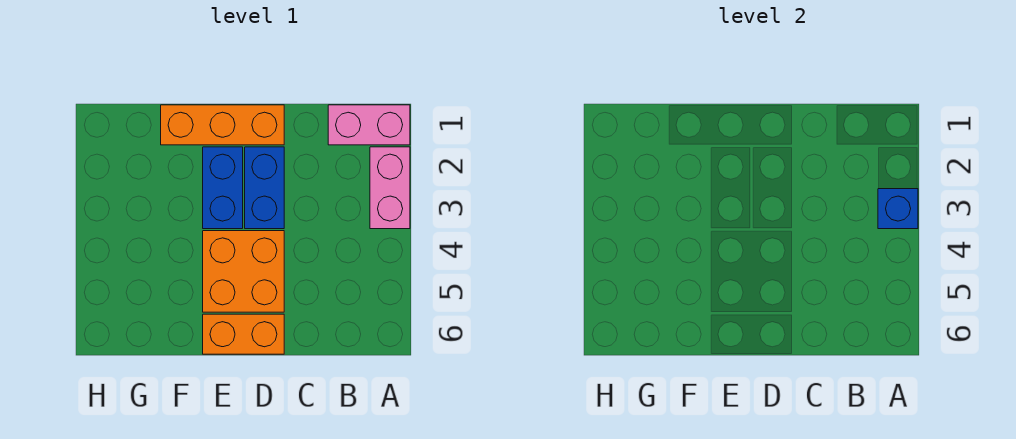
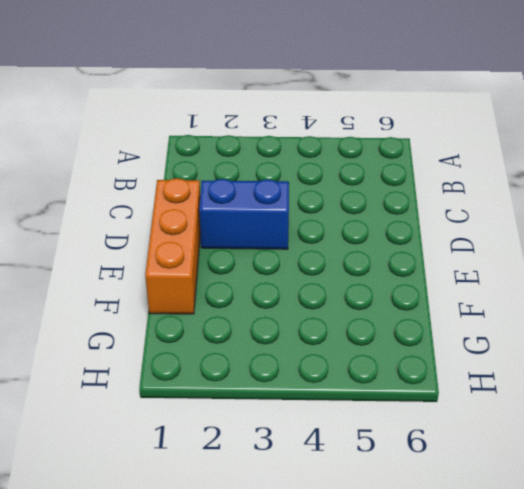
none -> pink brick A1:B1 level 1
none -> pink brick A2:A3 level 1

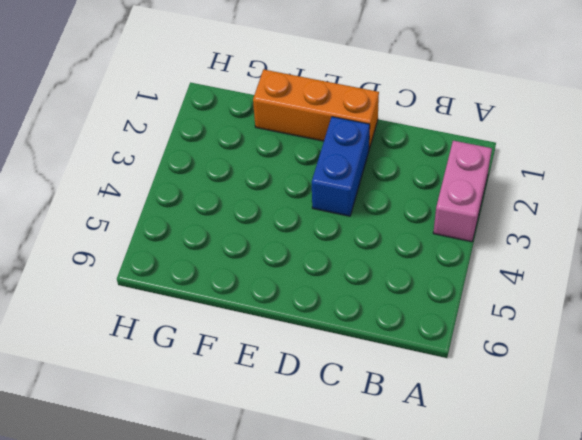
none -> pink brick A1:B1 level 1
none -> orange brick D4:E5 level 1

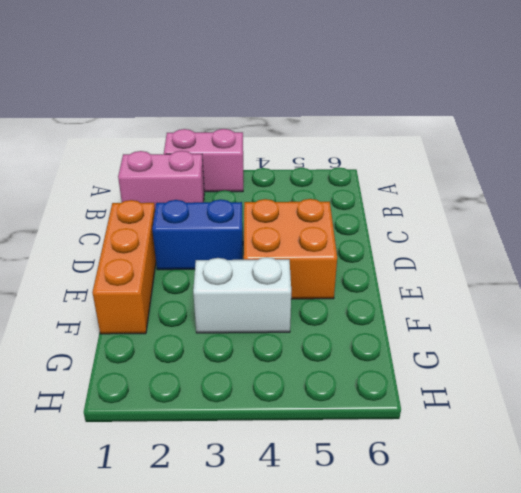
pink brick B1:B2 level 1 -> pink brick A1:B1 level 1
white brick F3:F4 level 1 -> none
none -> orange brick D6:E6 level 1
none -> blue brick E2:E3 level 1

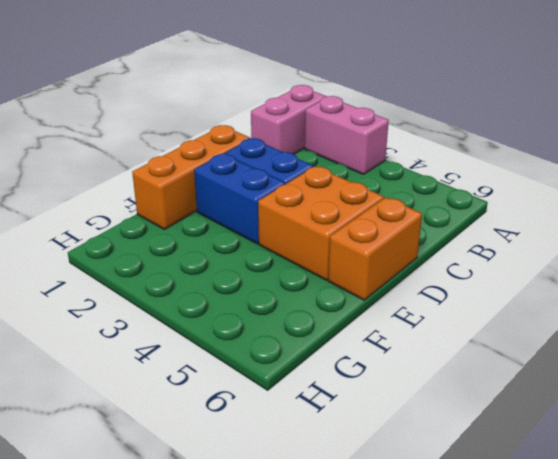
none -> blue brick A3 level 2

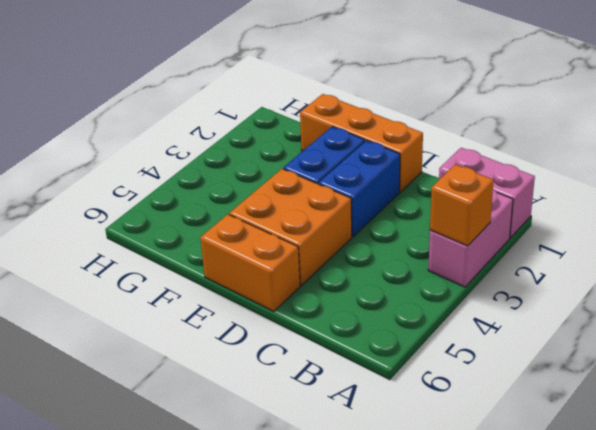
orange brick A3 level 2 -> blue brick A3 level 2

